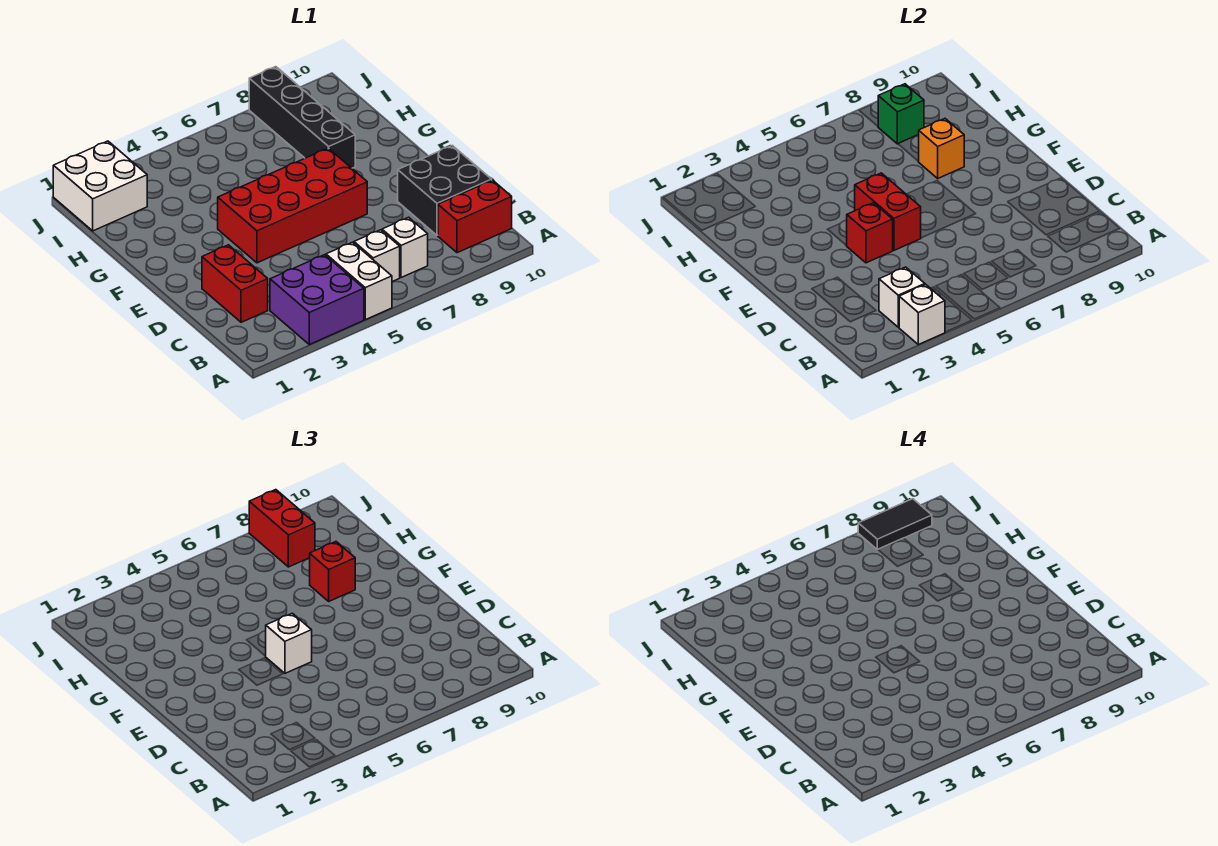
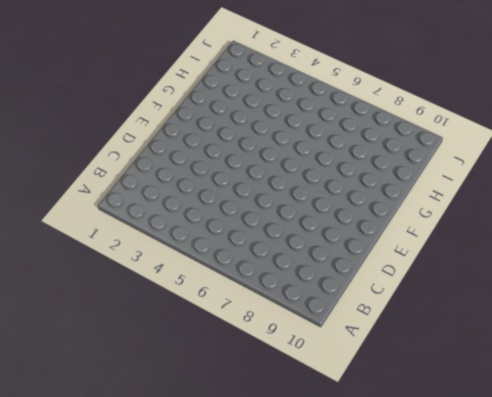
none -> purple brick A3:B4 level 1
none -> white brick A5:B5 level 1
none -> white brick B6 level 1

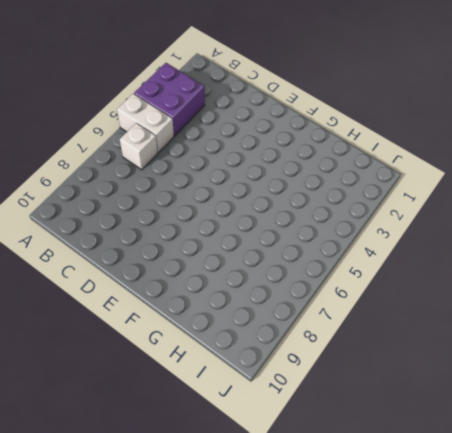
none -> white brick B7 level 1
none -> red brick B9:B10 level 1
none -> red brick C2:D2 level 1

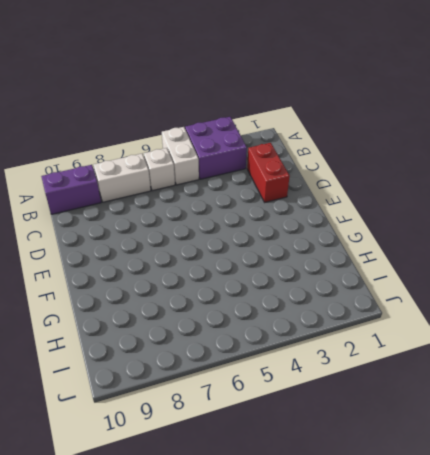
white brick B7:B8 level 1 -> white brick B7 level 1
purple brick B9:B10 level 1 -> red brick B9:B10 level 1
none -> black brick C9:D10 level 1
none -> red brick E4:F7 level 1
none -> black brick G8:J8 level 1

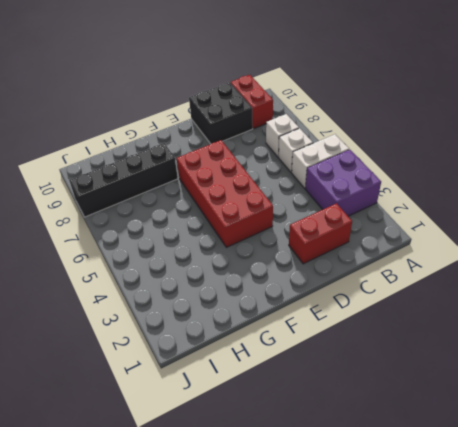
none -> white brick I1:J2 level 1
none -> white brick A3 level 2
none -> white brick B3 level 2

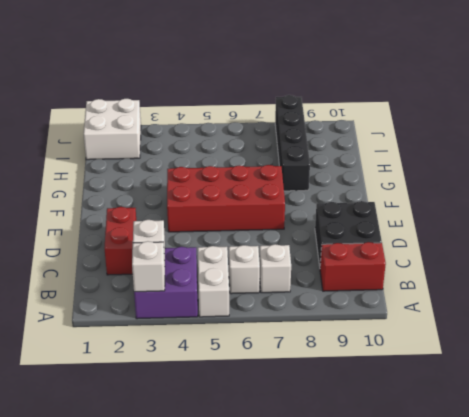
none -> red brick E4 level 2
none -> red brick E5:F5 level 2
none -> orange brick G8 level 2

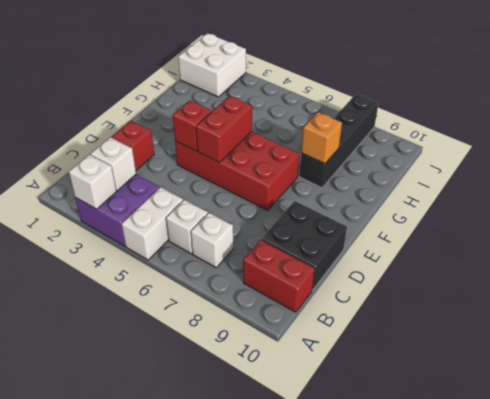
none -> green brick I8 level 2
none -> white brick E5 level 3
none -> red brick G8 level 3

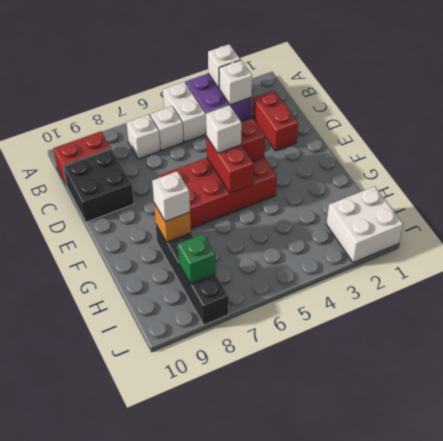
white brick G8 level 3 -> red brick G8 level 3
none -> red brick I8:J8 level 3
none -> black tile J8:J9 level 4

